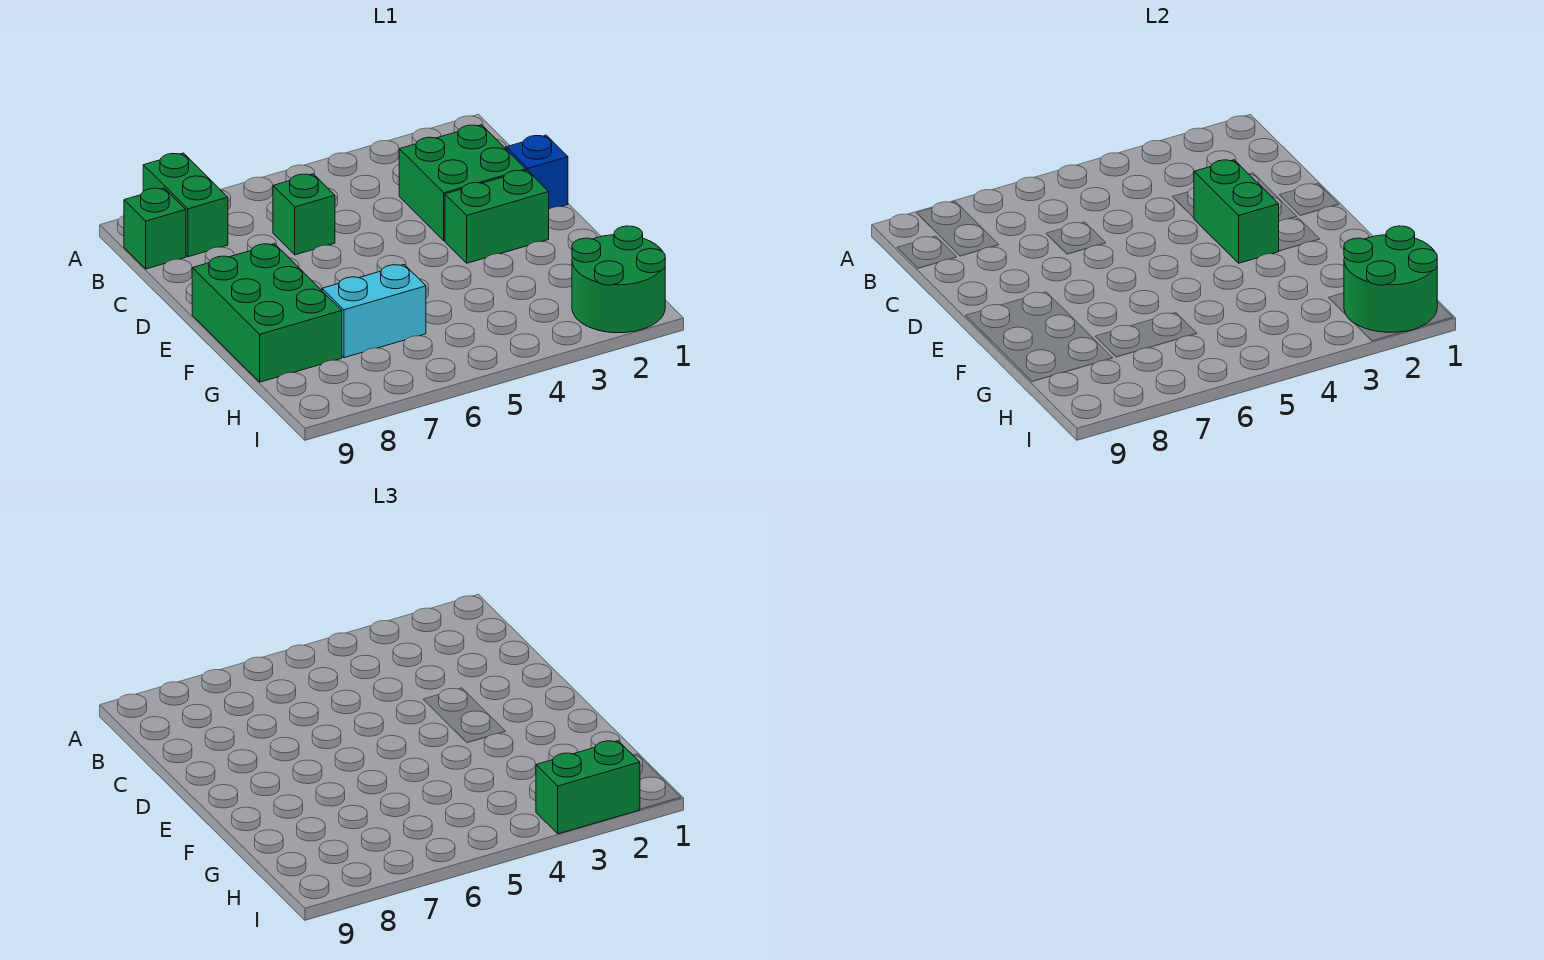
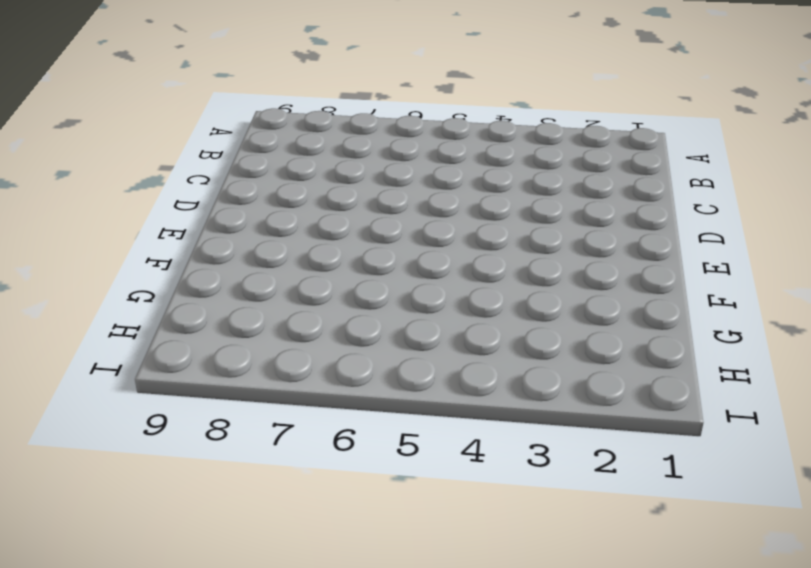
none -> green brick A8:B8 level 1
none -> green brick B9 level 1
none -> green brick C2:D3 level 1

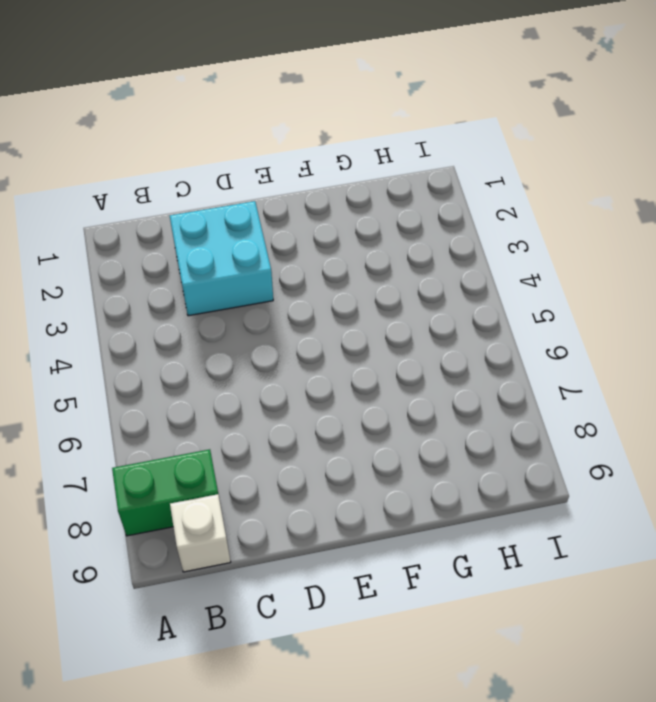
white brick B9 level 1 -> green brick B9 level 1
cyan brick C2:D3 level 1 -> green brick C2:D3 level 1
none -> green brick C6 level 1
none -> blue brick D1 level 1
none -> green brick E2:E3 level 1

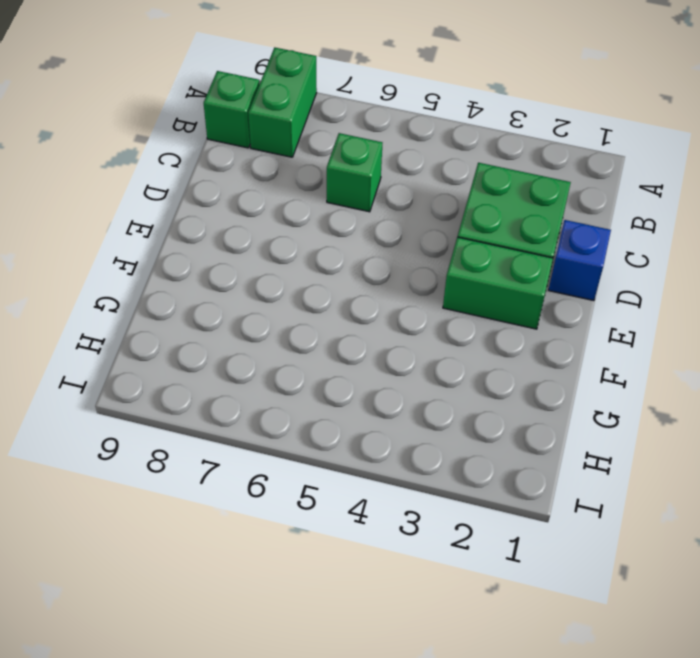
none -> green brick E8:G9 level 1
none -> cyan brick G6:G7 level 1
none -> green round brick H1:I2 level 1

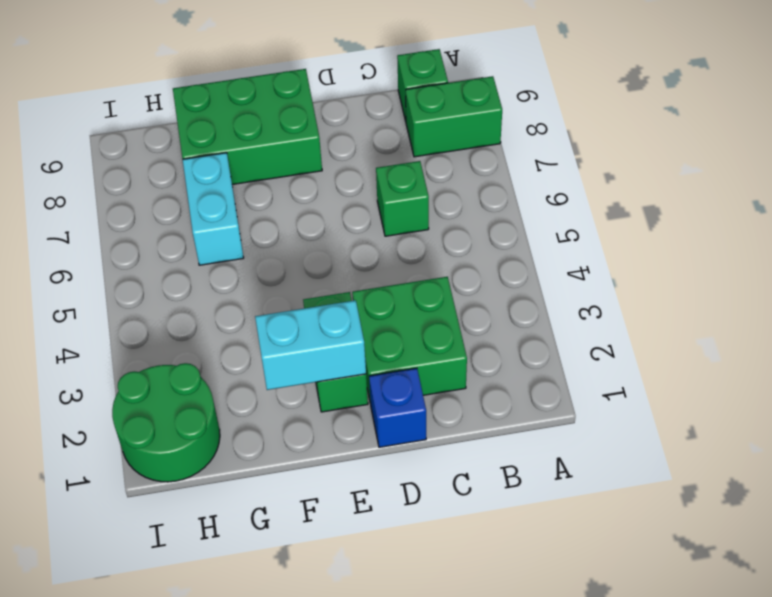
cyan brick E2:F2 level 2 -> none
none -> green brick D3:E3 level 2
none -> green round brick H1:I2 level 2
none -> green brick I2:I3 level 3

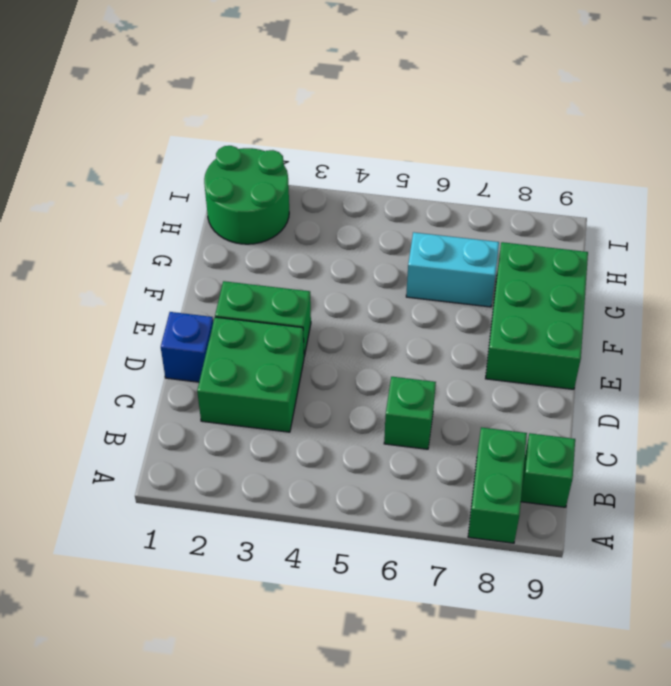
none -> green brick D3:E3 level 2
none -> green round brick H1:I2 level 2
none -> green brick I2:I3 level 3

